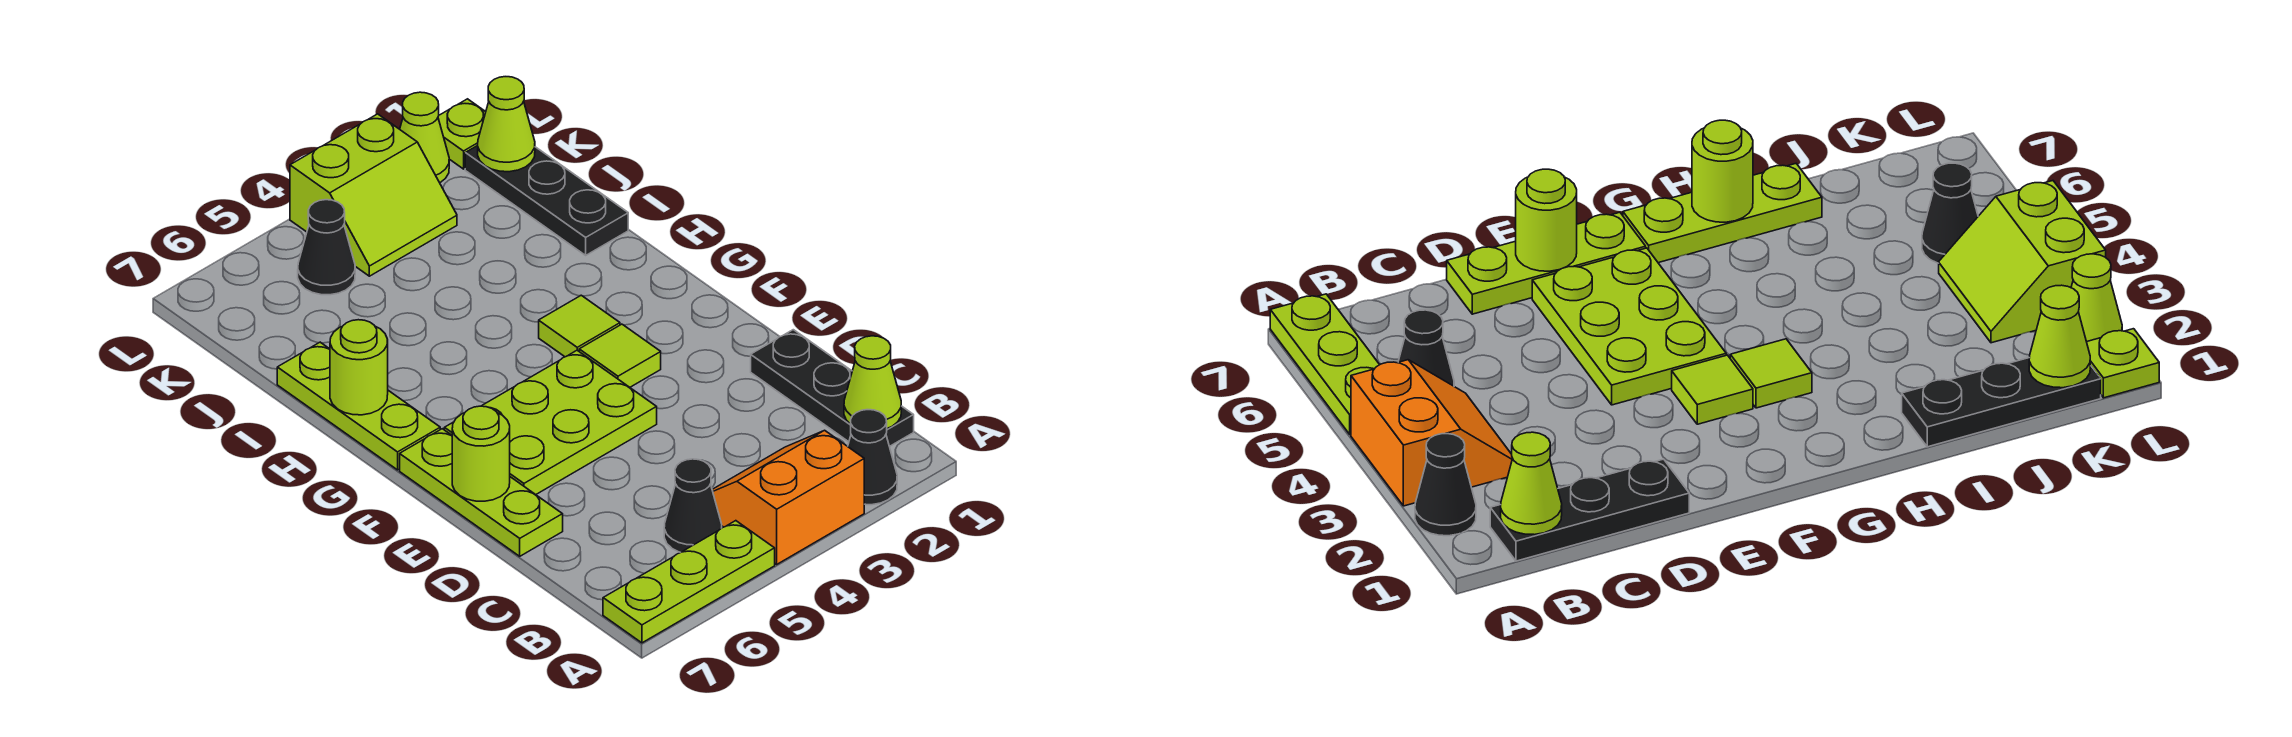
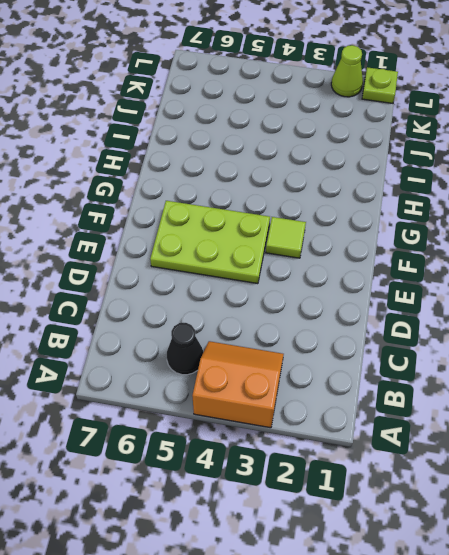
none -> black cone A2 level 1
none -> lime plate A5:A7 level 1
none -> black plate B1:D1 level 1

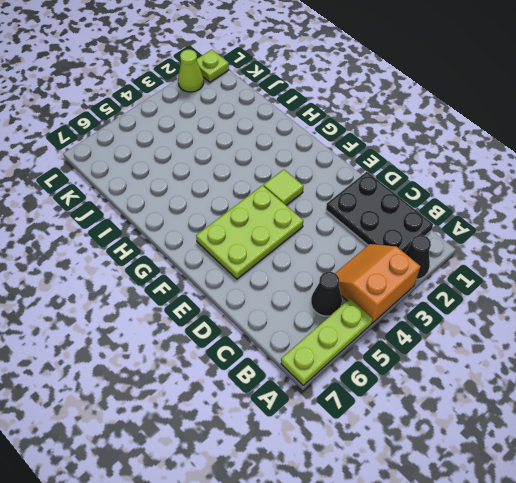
black plate B1:D2 level 1 -> black plate B1:D1 level 1
none -> lime plate D7:F7 level 1
none -> lime tile G3 level 1
none -> lime plate G7:I7 level 1

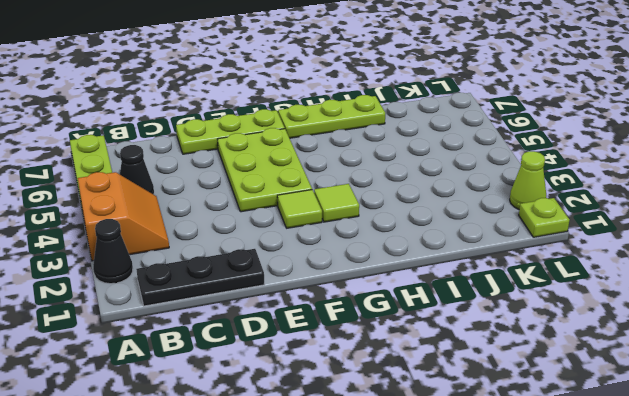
none -> black plate I1:K1 level 1
none -> lime slope K3:L4 level 1 top L
none -> black cone K5 level 1

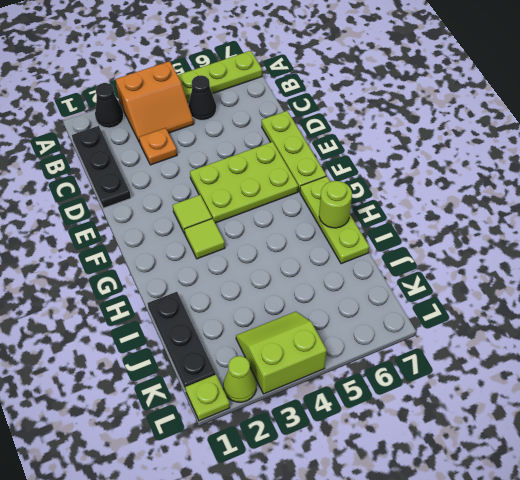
orange plate C3 level 1 -> none
none -> black cone K5 level 1
none -> lime cone B1 level 2
none -> lime round brick E7 level 2

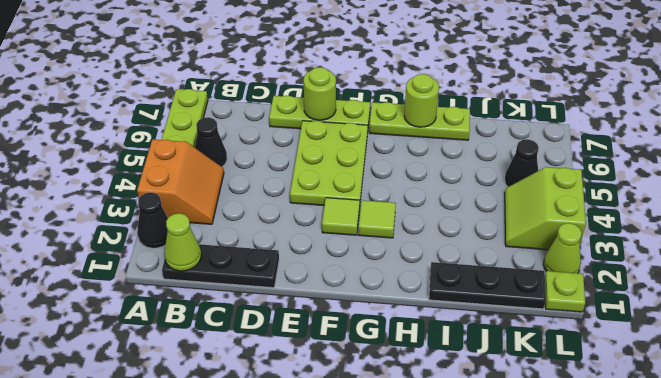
none -> lime cone K1 level 2

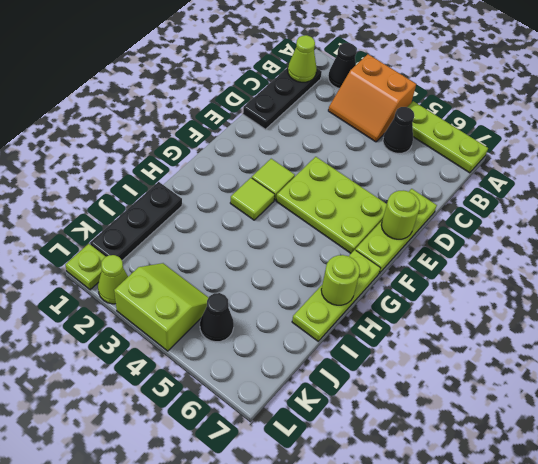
none -> lime cone K1 level 2

